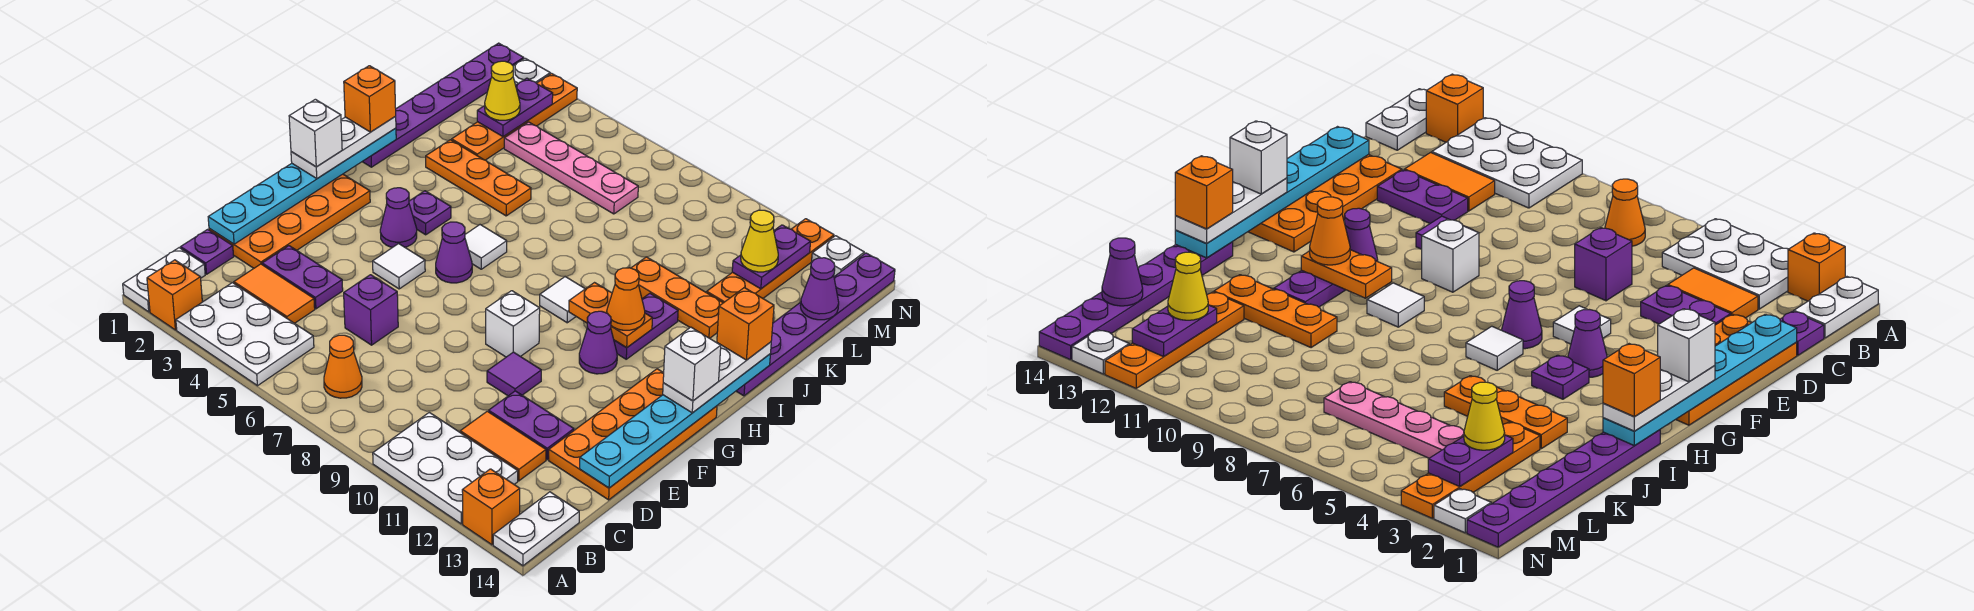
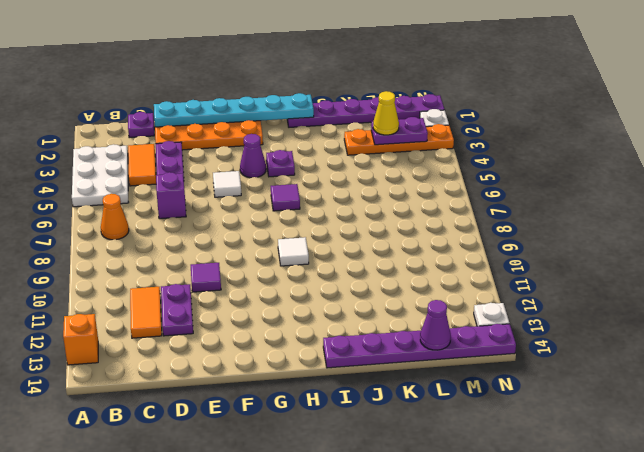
purple tile H6 level 1 -> white tile H6 level 1
none -> white plate A1:B1 level 1
none -> orange brick A2 level 1
none -> white plate A10:B12 level 1
none -> white plate A14:B14 level 1

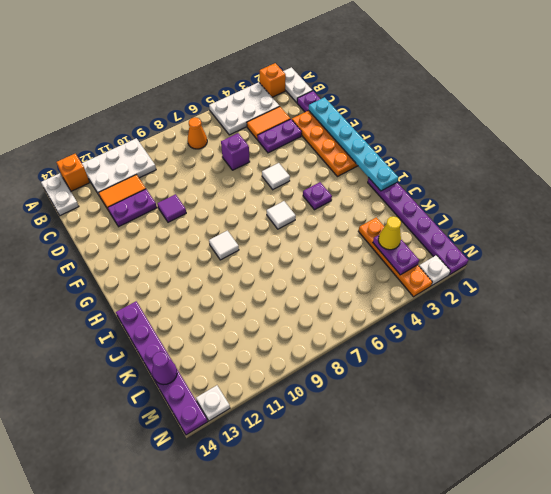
none -> orange plate D13:G14 level 1
none -> white brick F9 level 1
none -> purple cone G4 level 1
none -> purple cone G6 level 1

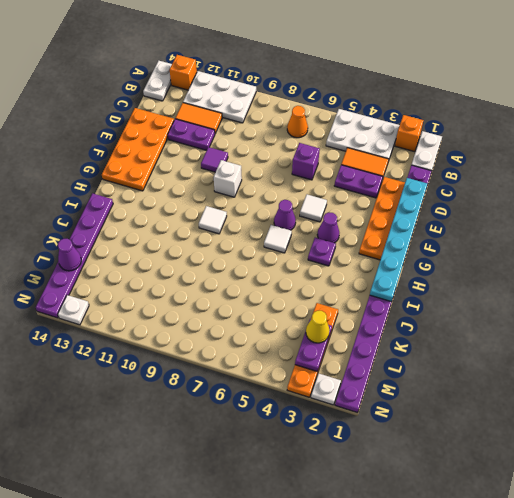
none -> purple cone G11 level 1
none -> purple plate H11:I11 level 1
none -> orange plate J3:J5 level 1
none -> orange plate J10:J12 level 1

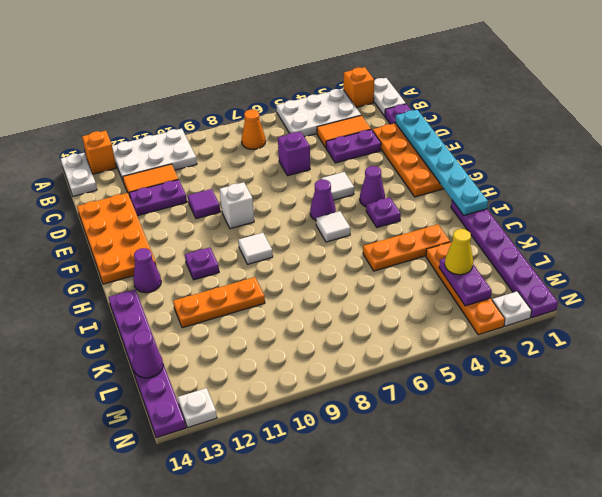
purple plate H11 level 1 -> purple plate H11:I11 level 1
purple cone H13 level 1 -> purple cone G11 level 1
none -> orange plate K12:N12 level 1
none -> pink plate L4:L7 level 1
none -> cyan plate D14:I14 level 2
none -> orange plate H10:H11 level 2

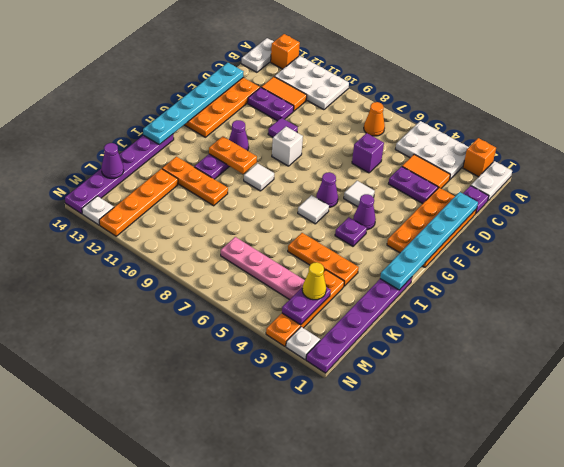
none -> purple plate L12:M12 level 2
none -> white plate G1:I1 level 3
none -> white plate G14:I14 level 3
none -> orange cone H11 level 3

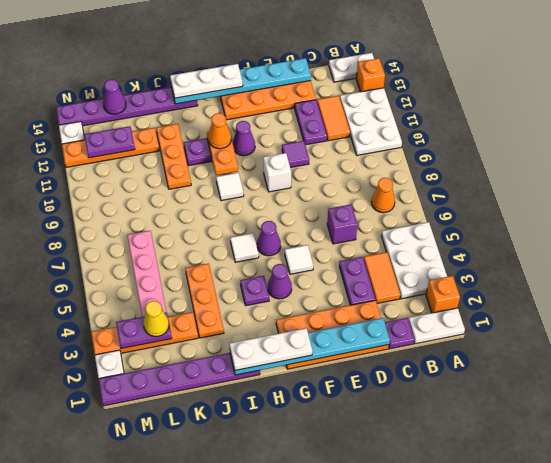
none -> yellow cone L12 level 3
none -> white brick G1 level 4
none -> white brick G14 level 4
none -> orange brick I1 level 4

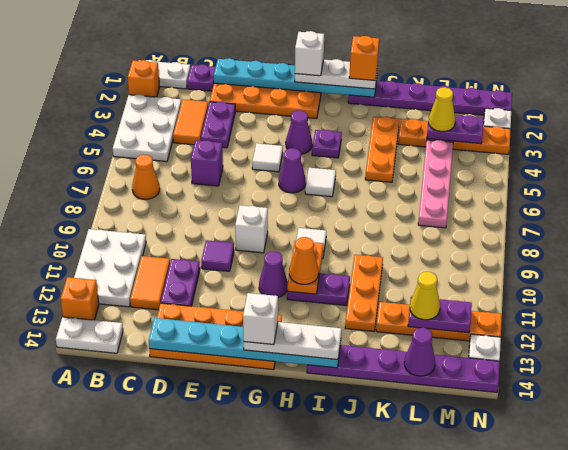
none -> orange brick I14 level 4

